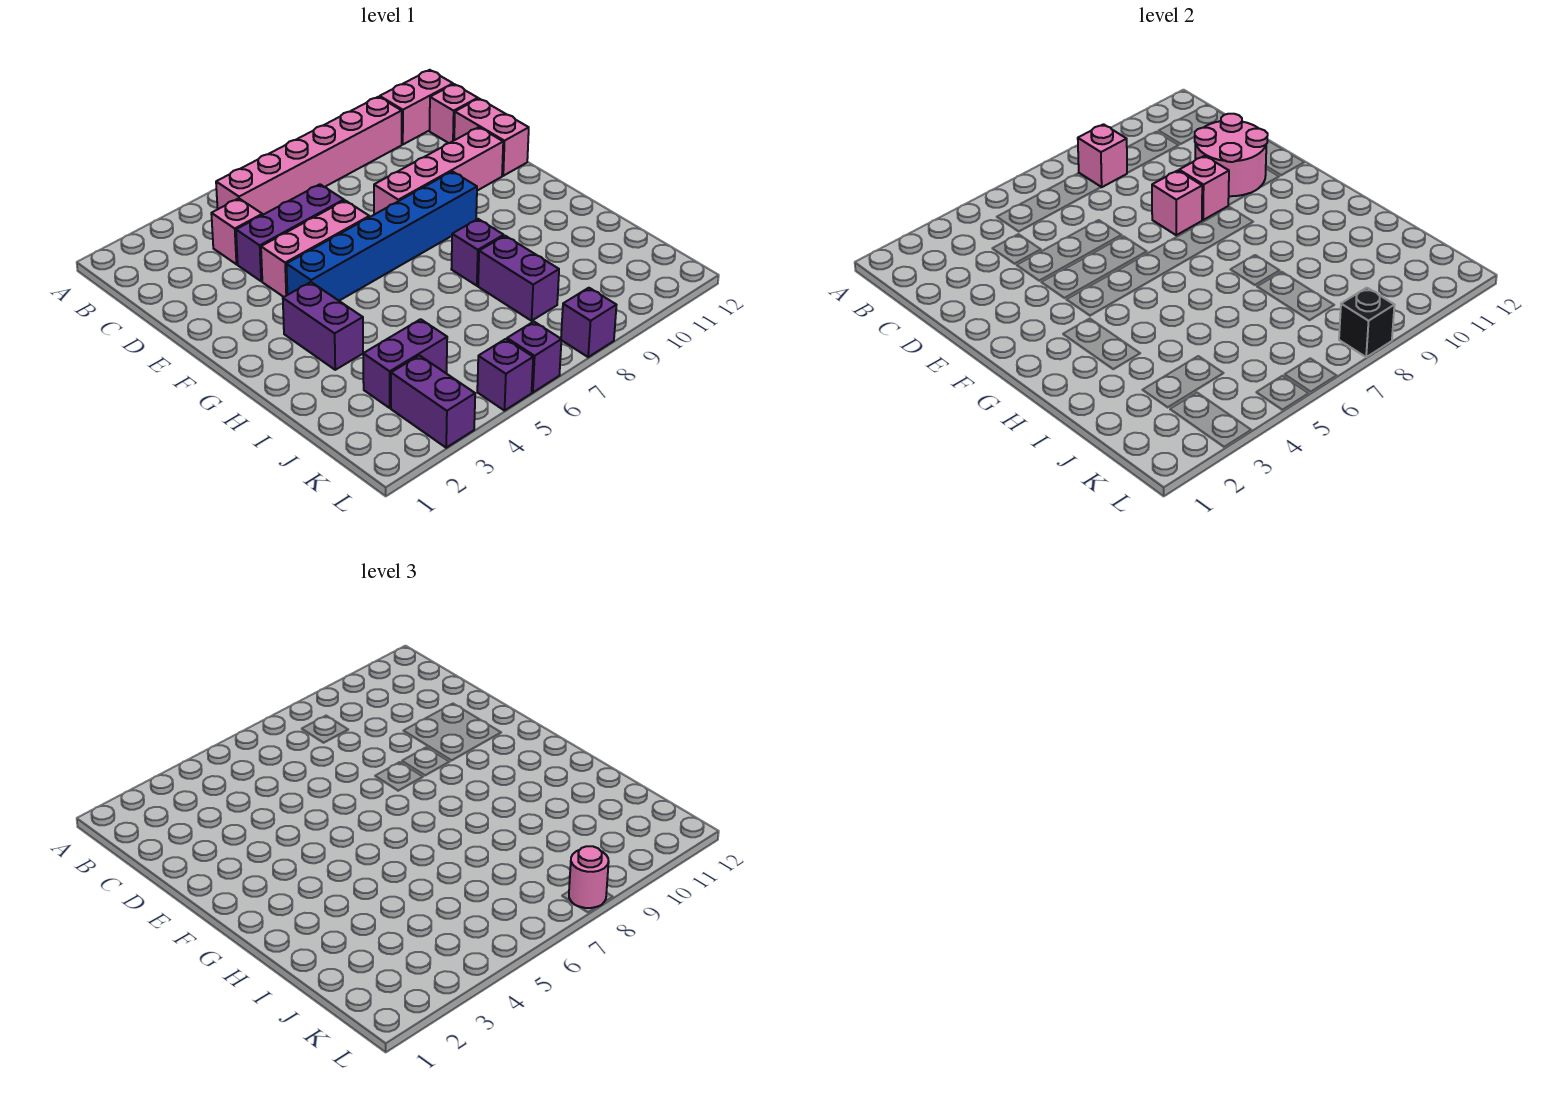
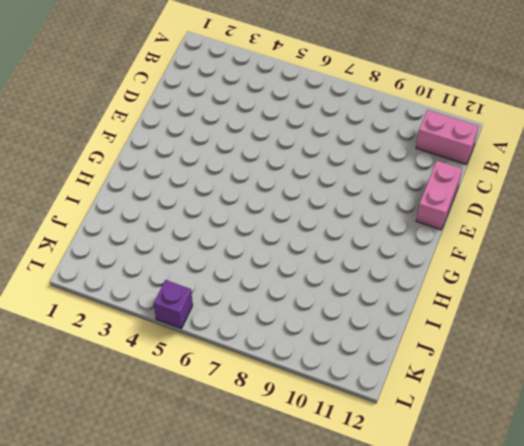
none -> pink brick B5:B10 level 1
none -> pink brick C4 level 1
none -> pink brick C12 level 1

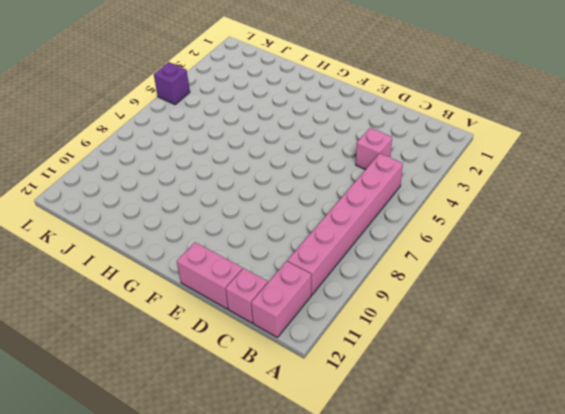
none -> purple brick D4:D6 level 1
none -> pink brick E4:E6 level 1
none -> pink brick E8:E11 level 1

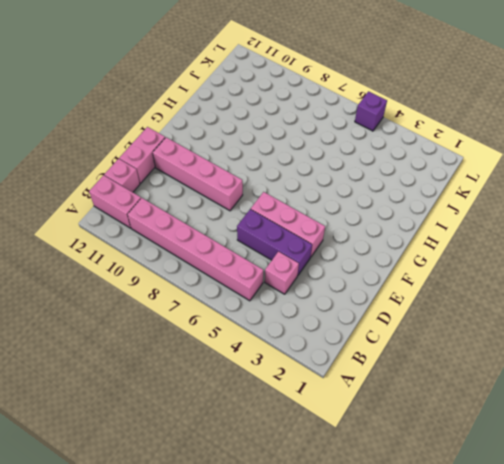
none -> blue brick F4:F9 level 1
none -> purple brick G3:H3 level 1
none -> purple brick H8 level 1

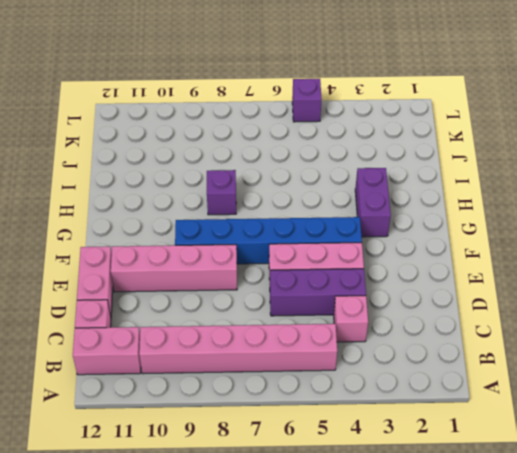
none -> purple brick I8:J8 level 1
none -> purple brick J3:J4 level 1
none -> purple brick K3:L3 level 1

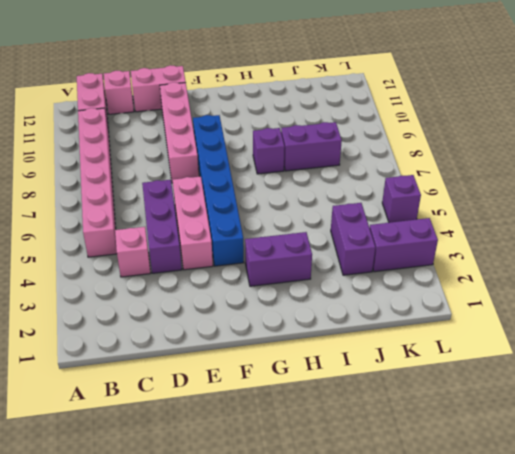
none -> purple brick L6 level 1
none -> purple brick L8 level 1
none -> pink brick B8 level 2

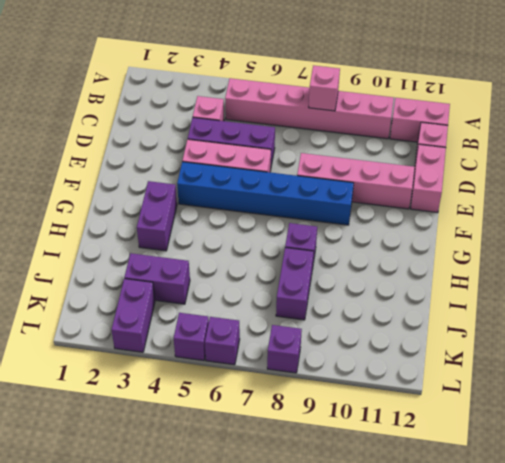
none -> pink round brick D10:E11 level 2
none -> pink brick E8 level 2
none -> pink brick E9 level 2

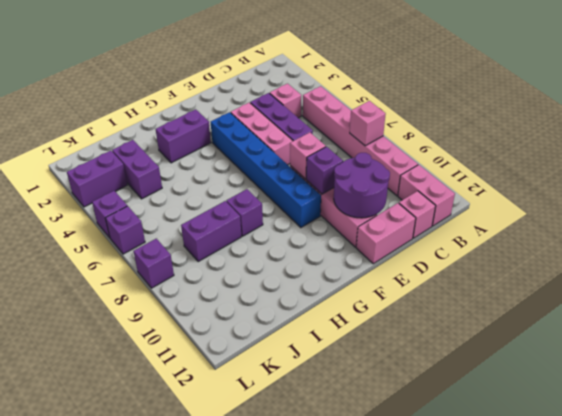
purple round brick D10:E11 level 2 -> pink round brick D10:E11 level 2
purple brick E9 level 2 -> pink brick E9 level 2
none -> black brick L8 level 2
none -> pink round brick L8 level 3

